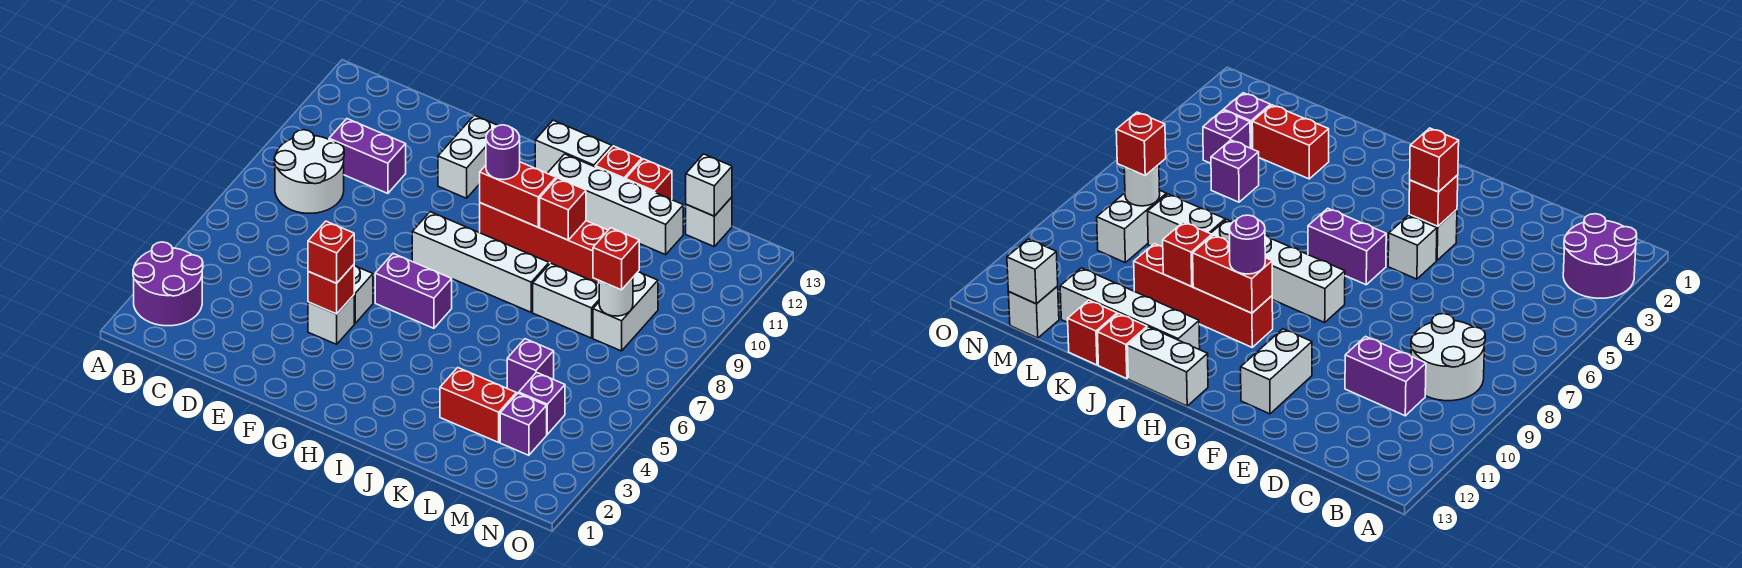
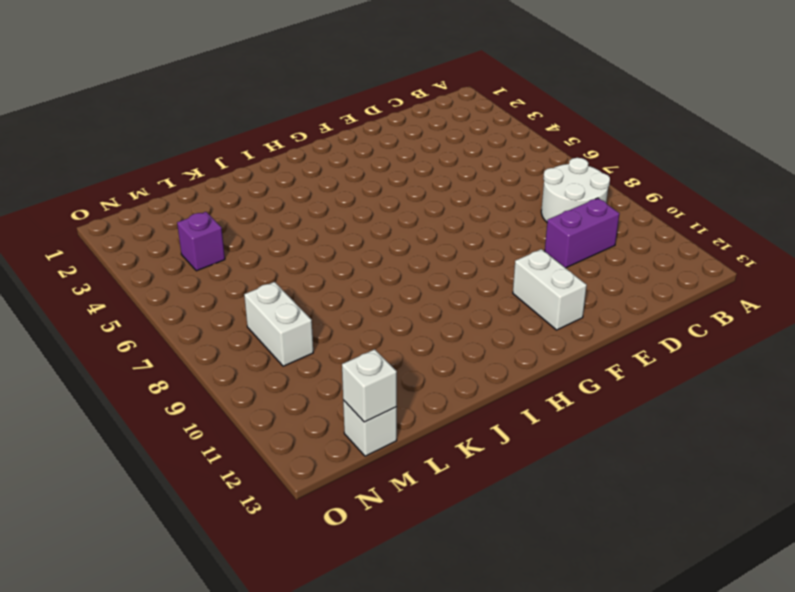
none -> purple round brick A2:B3 level 1
none -> white brick F4 level 1
none -> white brick F5 level 1

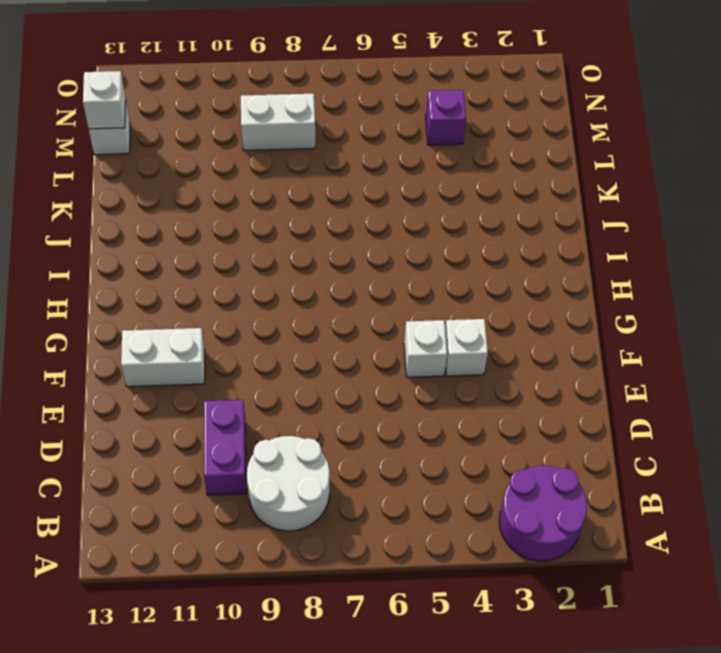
none -> purple brick G6:H6 level 1
none -> white brick G8:J8 level 1
none -> red brick H10:K10 level 1

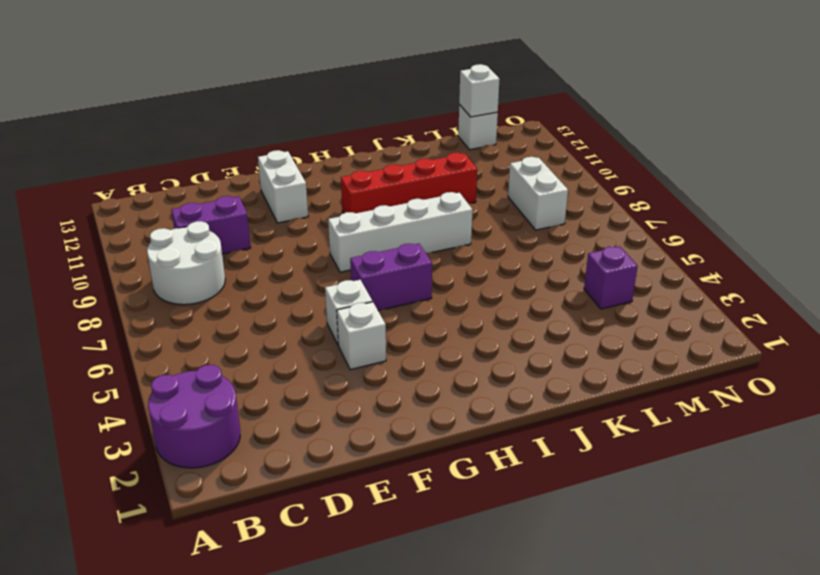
none -> white brick H13:I13 level 1
none -> white brick I12:L12 level 1
none -> red brick J13 level 1

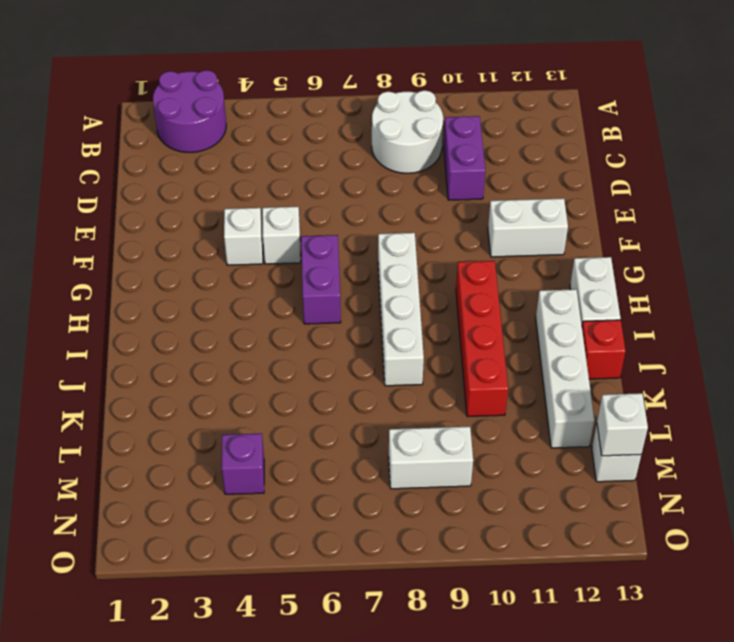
none -> red brick K3:L3 level 1
none -> white brick K8:L8 level 1
none -> red brick K13 level 1

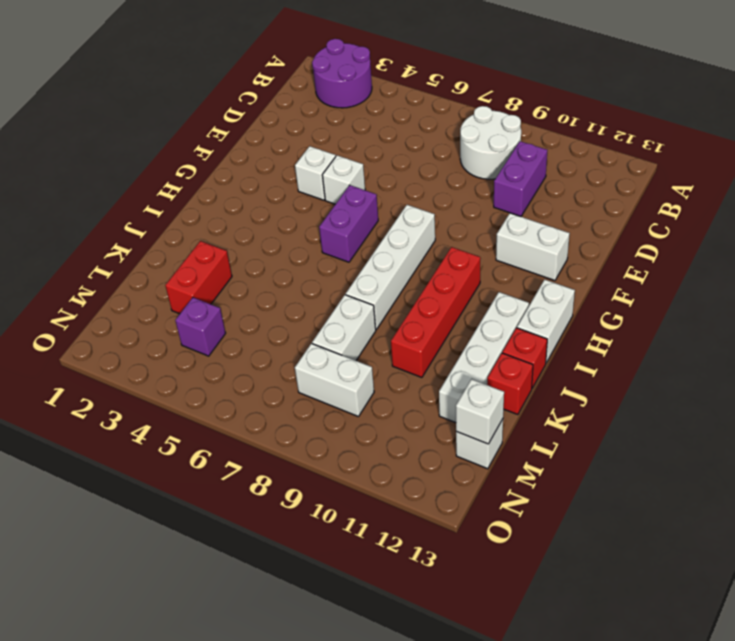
none -> purple brick L5 level 1
none -> purple brick M3 level 1
none -> red brick F4 level 2

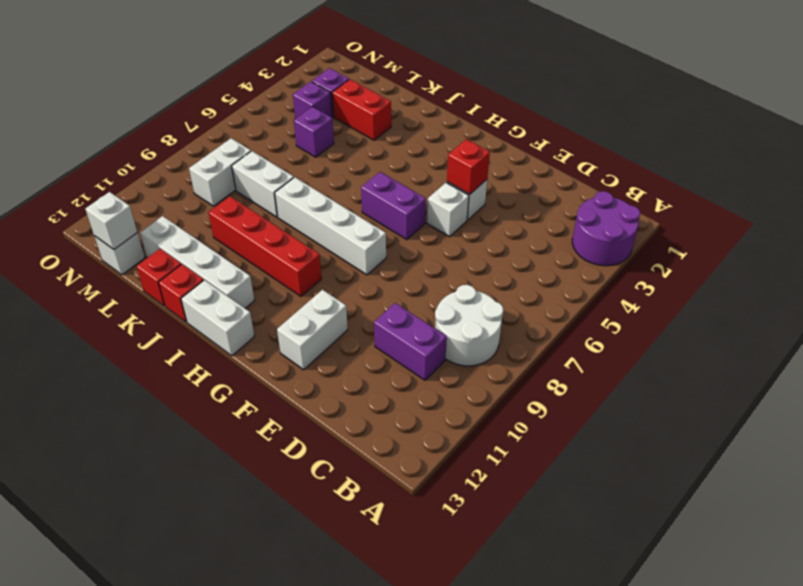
none -> red brick H10:I10 level 2
none -> red brick J10 level 2
none -> white round brick M8 level 2

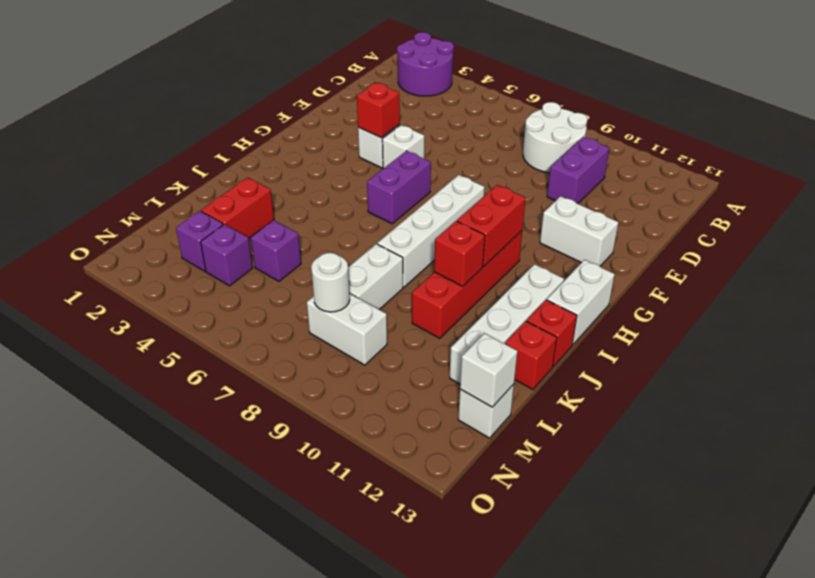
none -> red brick F4 level 3
none -> purple round brick H10 level 3
none -> red brick M8 level 3

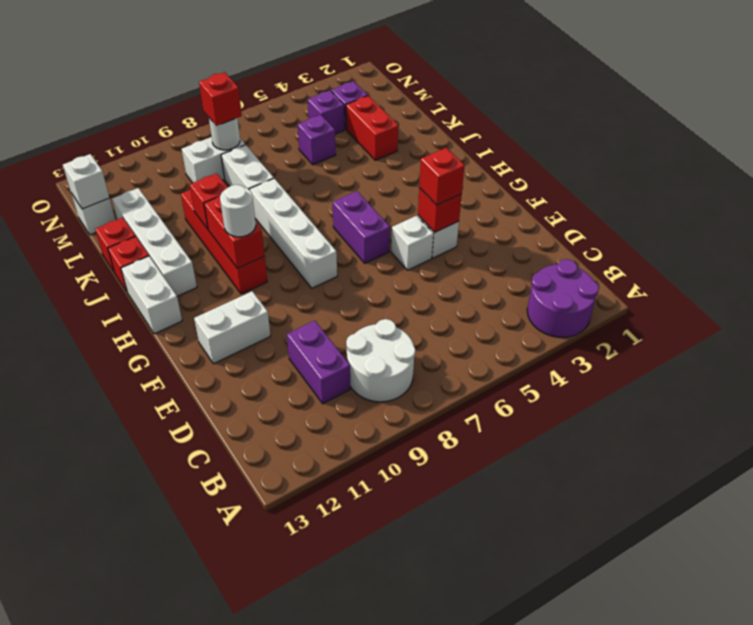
white round brick H10 level 3 -> purple round brick H10 level 3

